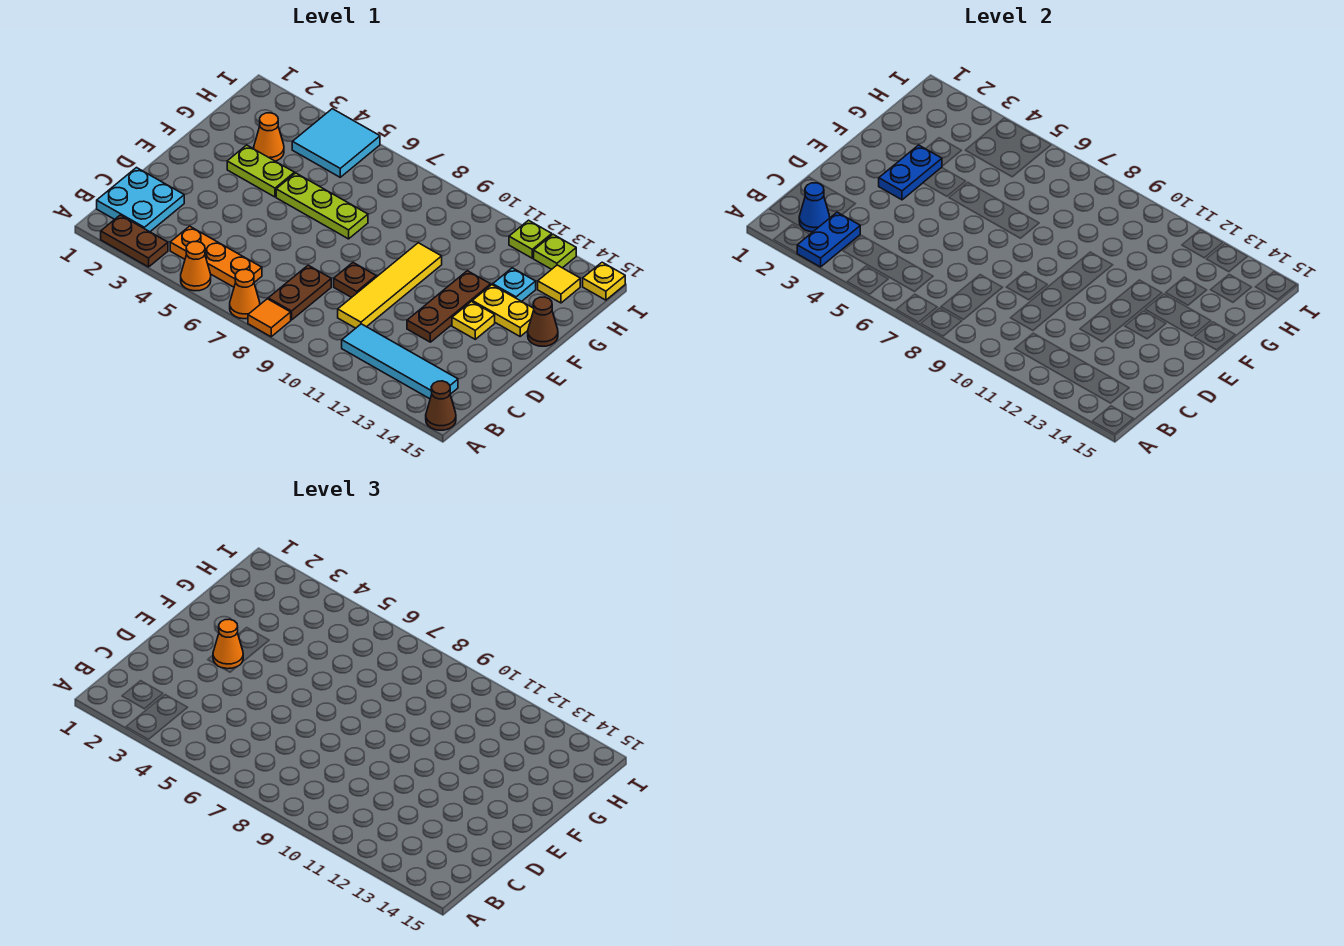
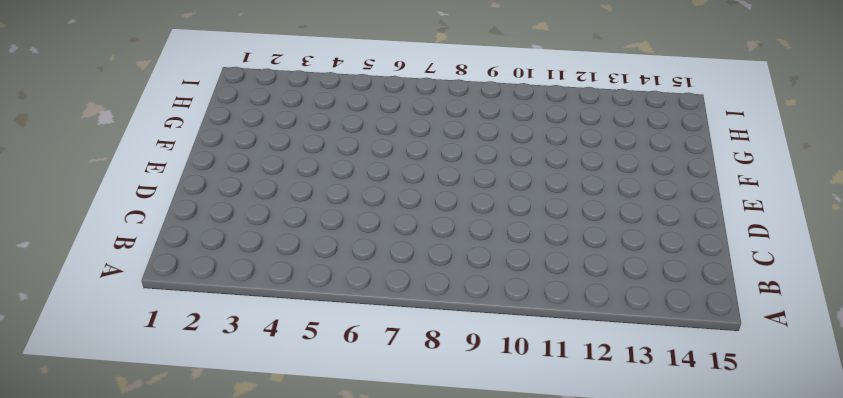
none -> brown plate A2:A3 level 1
none -> orange cone A5 level 1
none -> orange cone A7 level 1

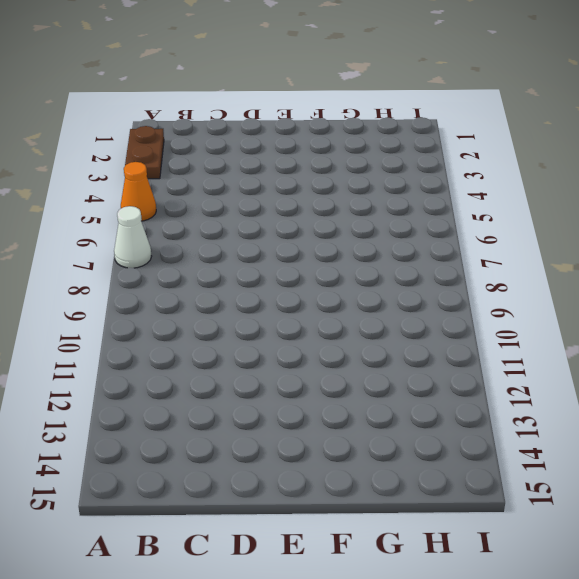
white cone A7 level 1 -> orange cone A7 level 1
none -> orange tile A8 level 1
none -> brown cone A15 level 1
none -> cyan plate B1:C2 level 1

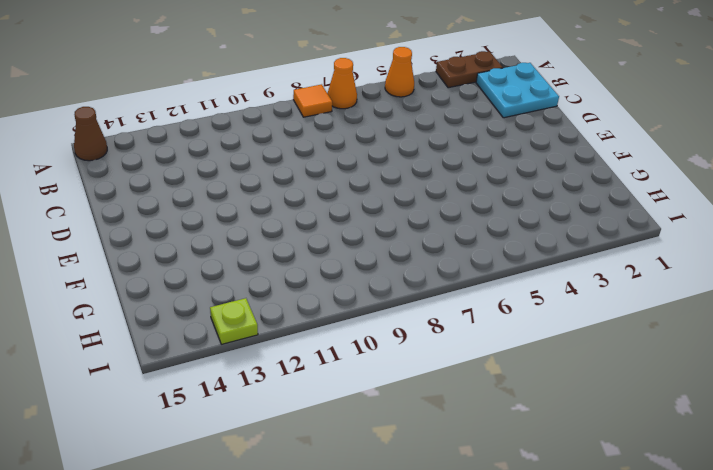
none -> orange plate B4:B6 level 1
none -> brown plate B8:C8 level 1
none -> cyan tile B11:B14 level 1

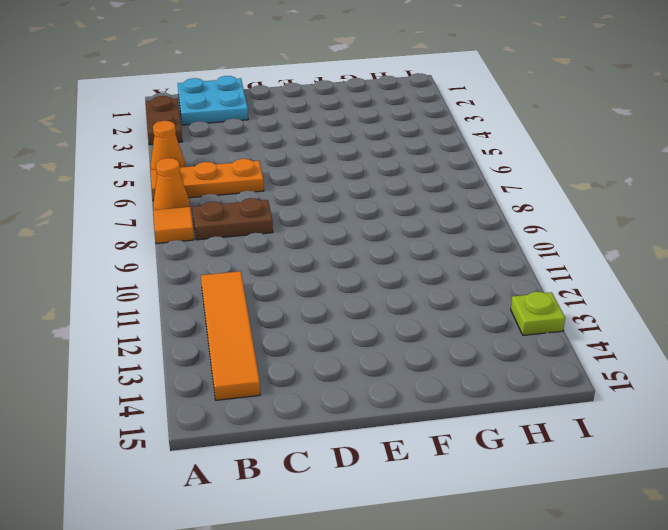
orange plate A6:C6 level 1 -> orange plate B4:B6 level 1
orange tile B11:B14 level 1 -> cyan tile B11:B14 level 1
none -> brown cone A15 level 1
none -> yellow tile C10:F10 level 1
none -> brown plate D9 level 1

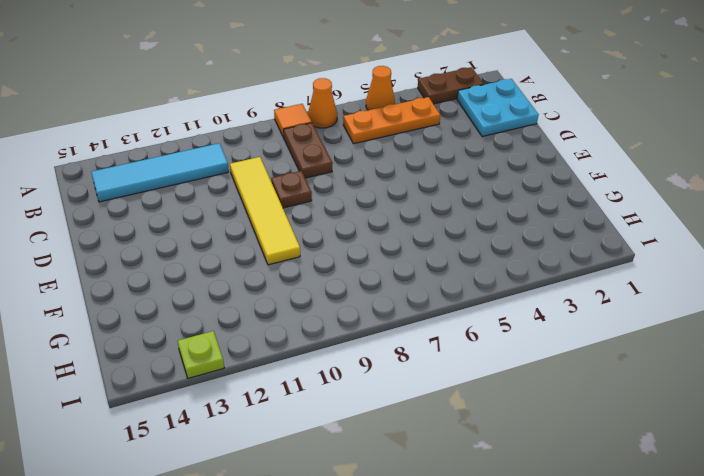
none -> brown cone A15 level 1
none -> brown plate D12:F12 level 1
none -> yellow plate E13 level 1

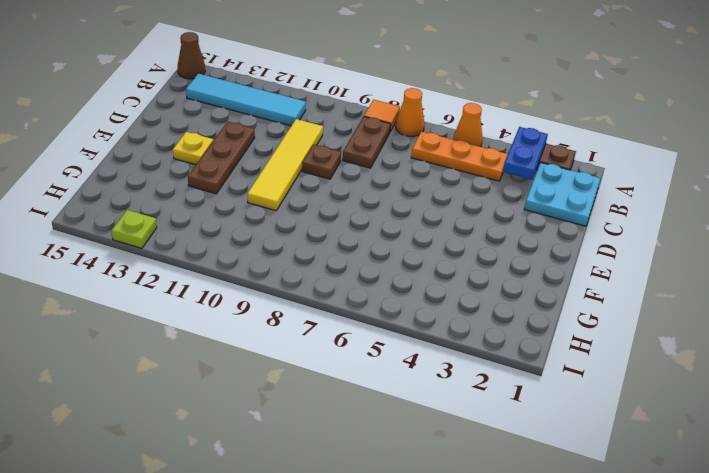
none -> lime plate F3:F4 level 1
none -> lime plate F5:F7 level 1
none -> yellow plate F13:F14 level 1

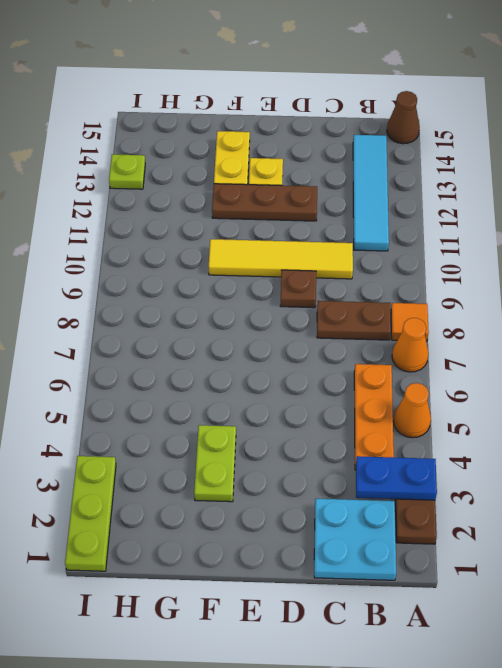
lime plate I1:I3 level 1 -> lime plate F5:F7 level 1
none -> brown cone F15 level 1
none -> orange cone G3 level 1
none -> cyan plate G13 level 1

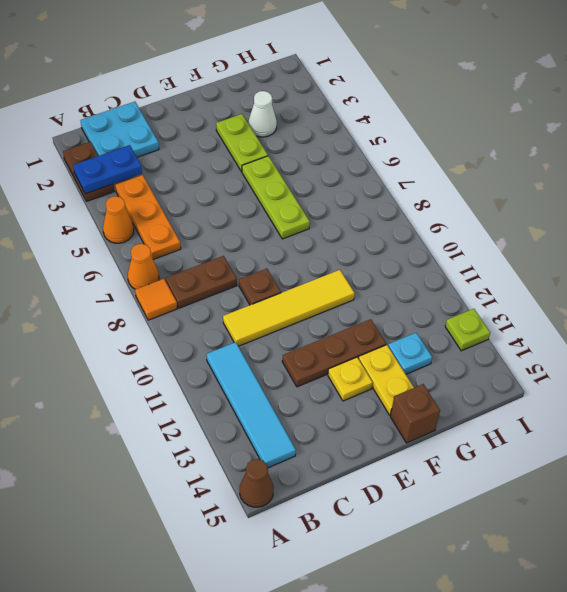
brown brick F15 level 1 -> brown cone F15 level 1
white cone G3 level 1 -> orange cone G3 level 1
none -> cyan tile H4:I5 level 1
none -> yellow tile H14 level 1
none -> lime plate I12 level 1

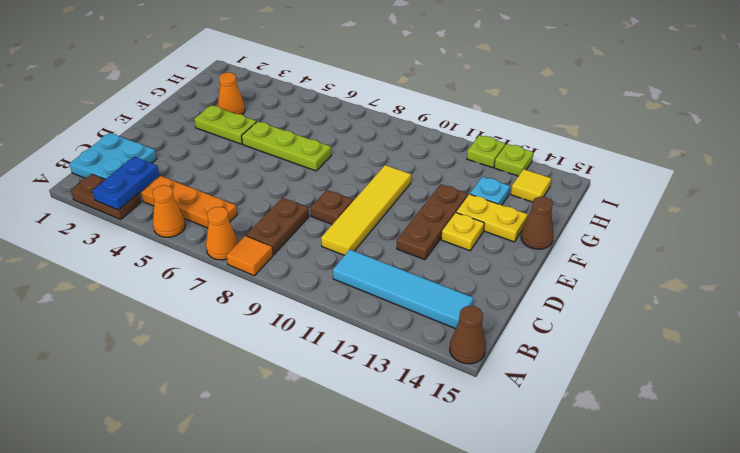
none -> cyan tile H4:I5 level 1
none -> yellow plate I15 level 1
none -> blue cone B2 level 2

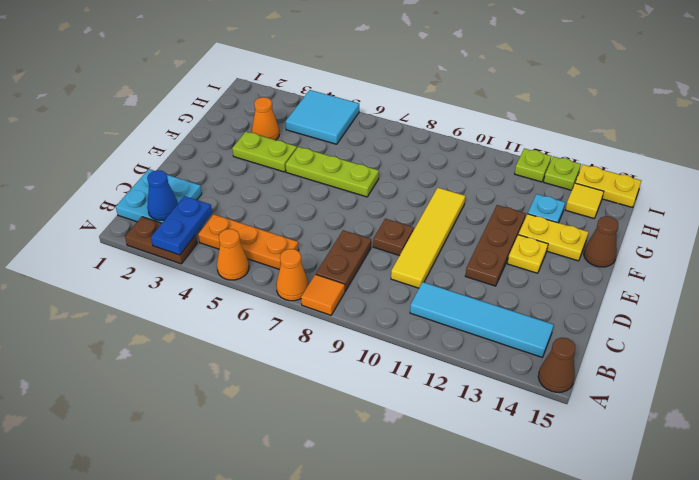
yellow plate I14:I15 level 1 -> yellow plate I15 level 1
none -> blue plate E3:F3 level 2
none -> orange cone E3 level 3

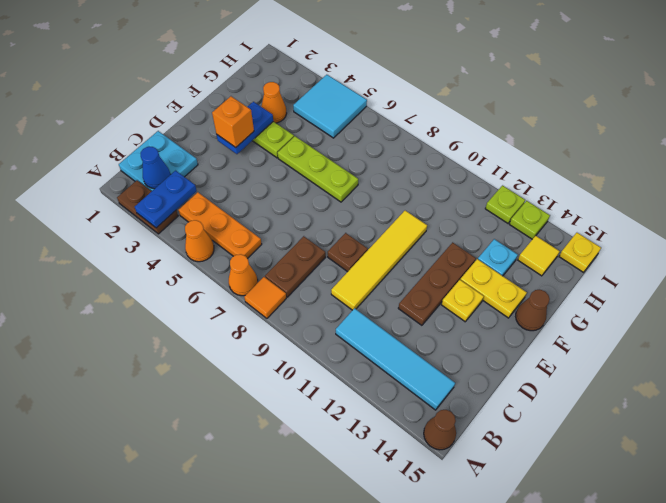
orange brick E3 level 3 -> orange cone E3 level 3

